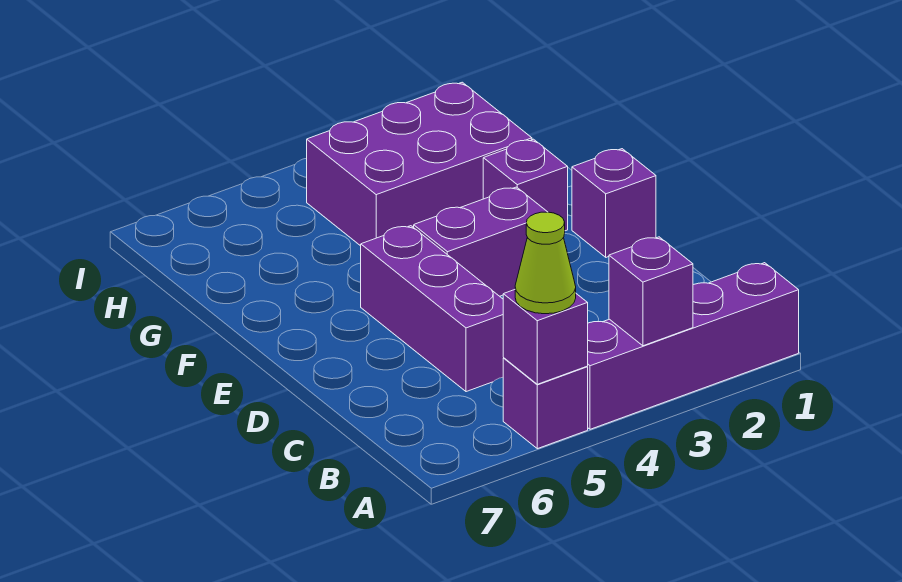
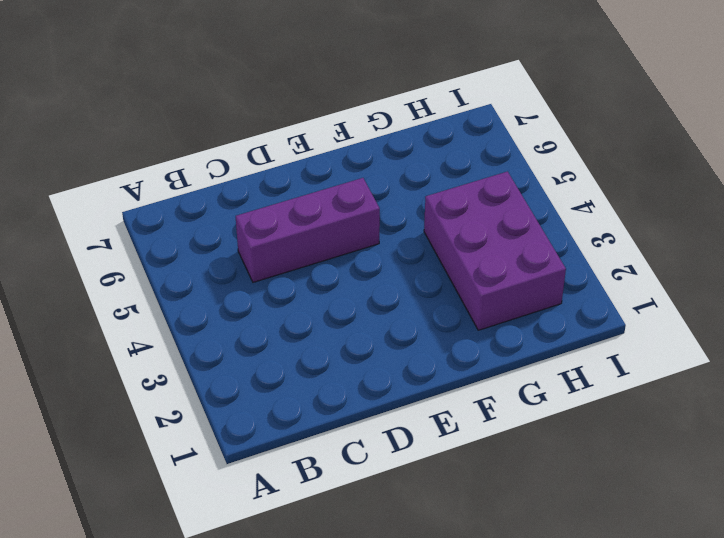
none -> purple brick A1:A4 level 1
none -> purple brick A5 level 1

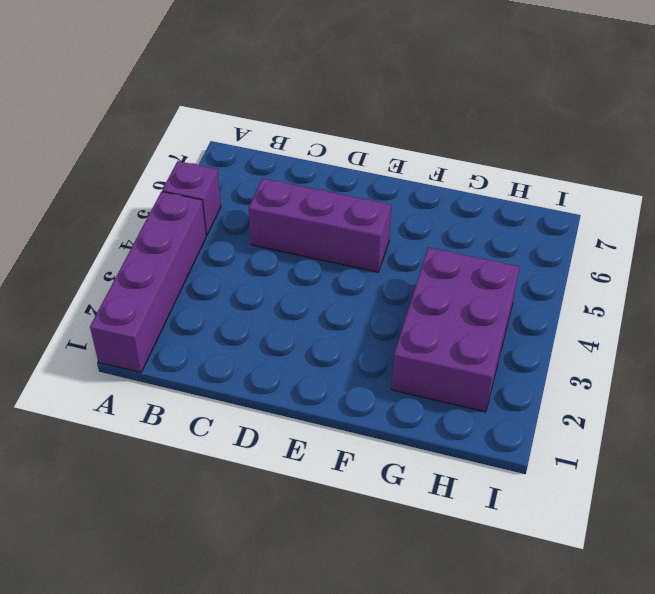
none -> purple brick E1 level 1
none -> purple brick E3:E4 level 1

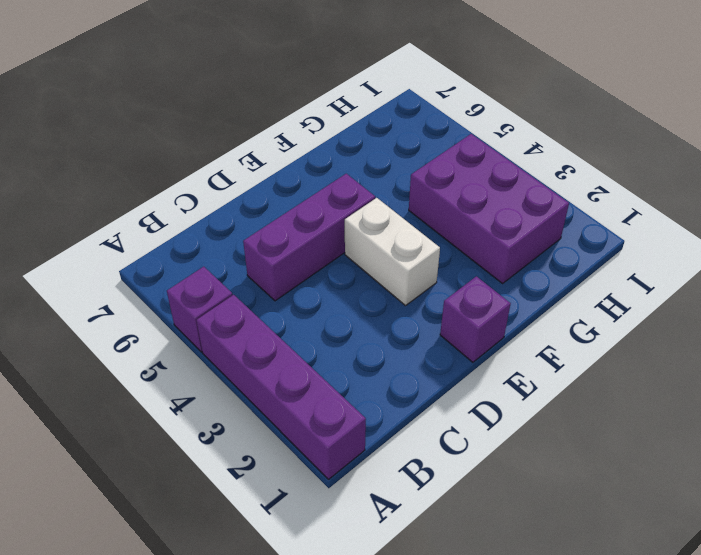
white brick E3:E4 level 1 -> purple brick E3:E4 level 1
none -> purple brick F2 level 1
none -> purple brick A3 level 2

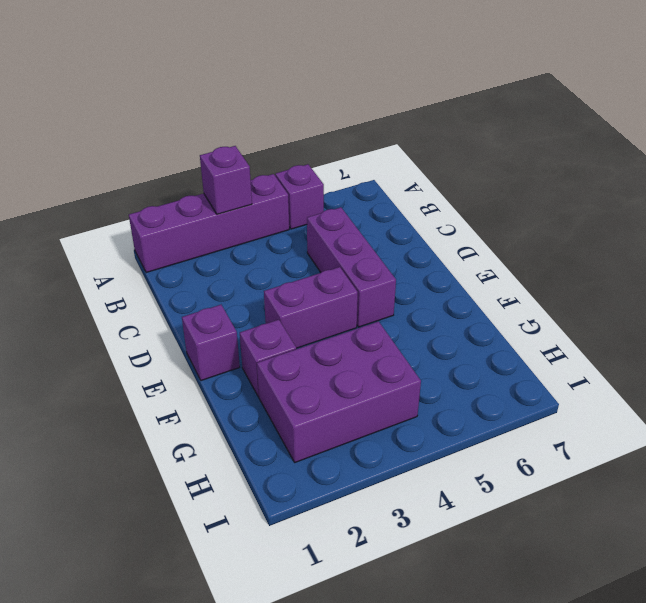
none -> purple brick A5 level 2
none -> lime cone A5 level 3

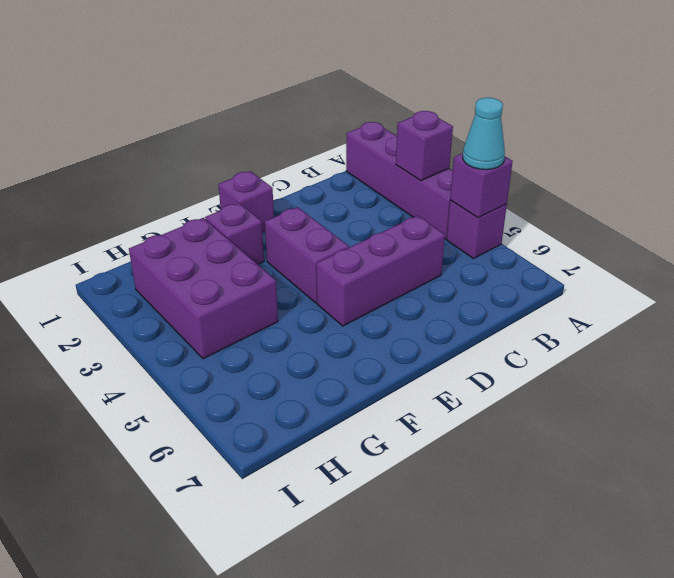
cyan cone A5 level 3 -> lime cone A5 level 3

